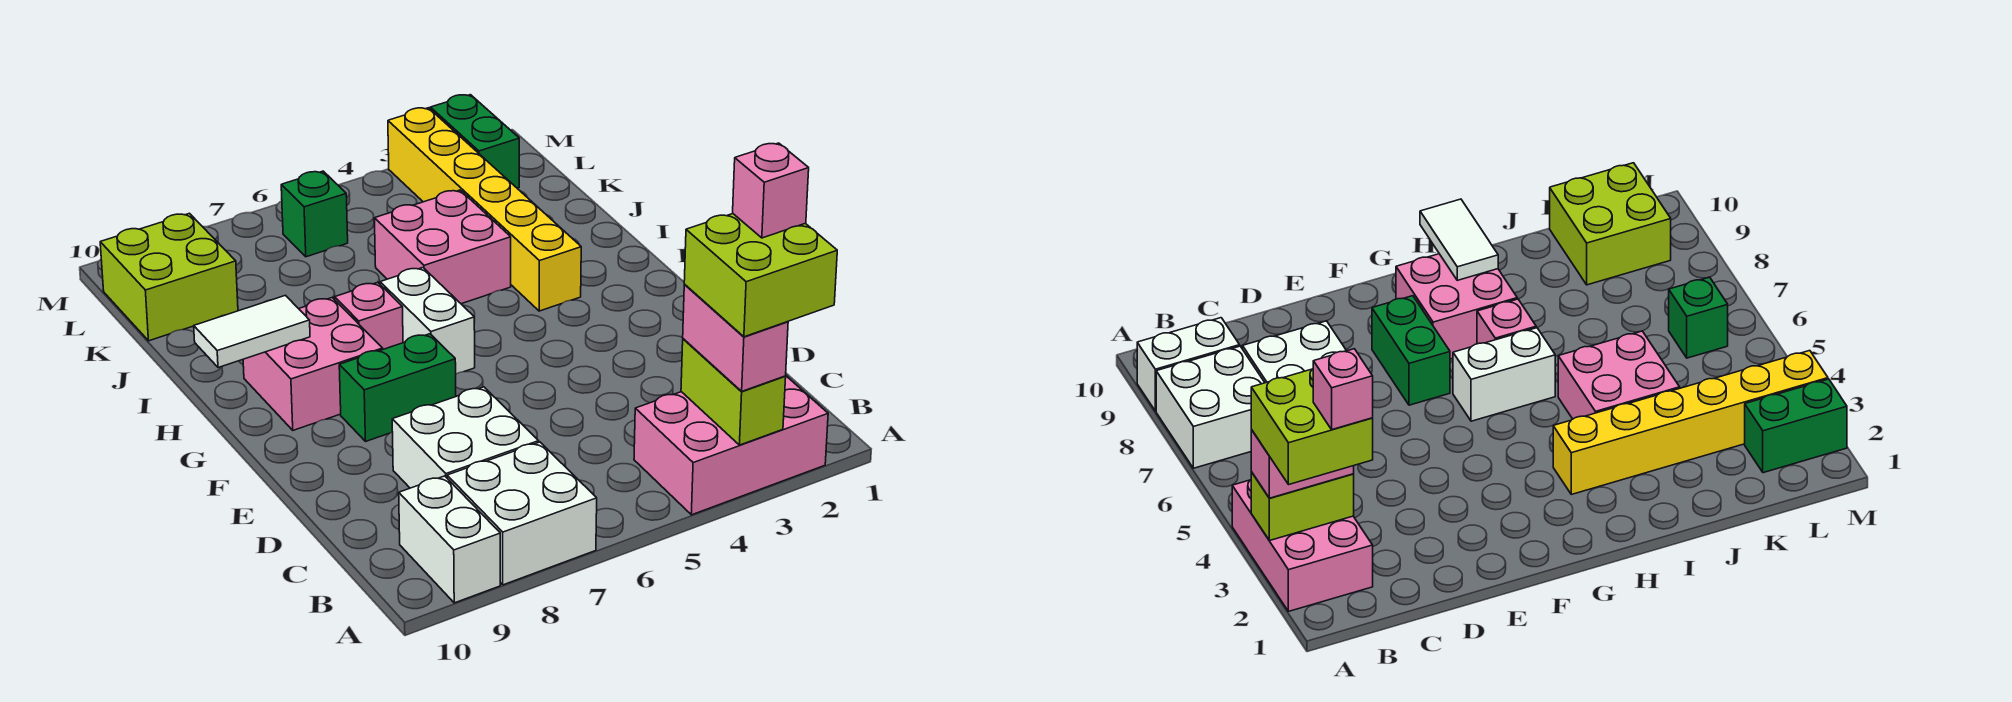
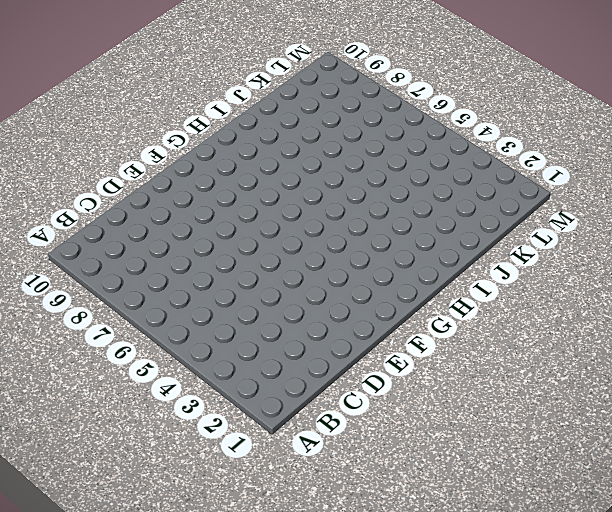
none -> pink brick A2:B4 level 1
none -> white brick A7:B8 level 1
none -> white brick A9:B9 level 1

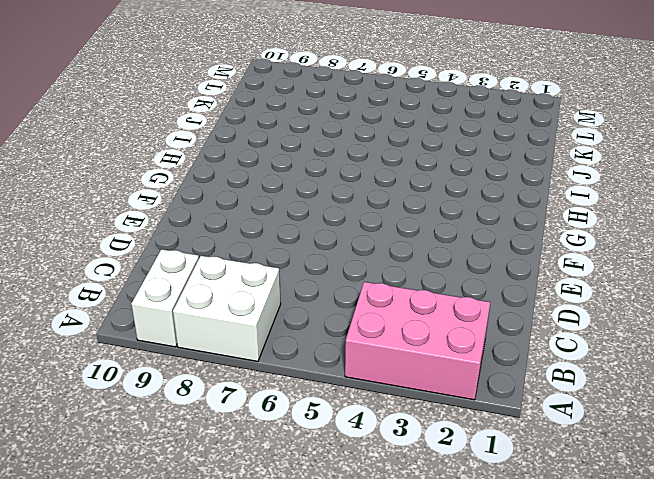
none -> white brick C7:D8 level 1
none -> green brick F7:F8 level 1
none -> white brick G6:H6 level 1

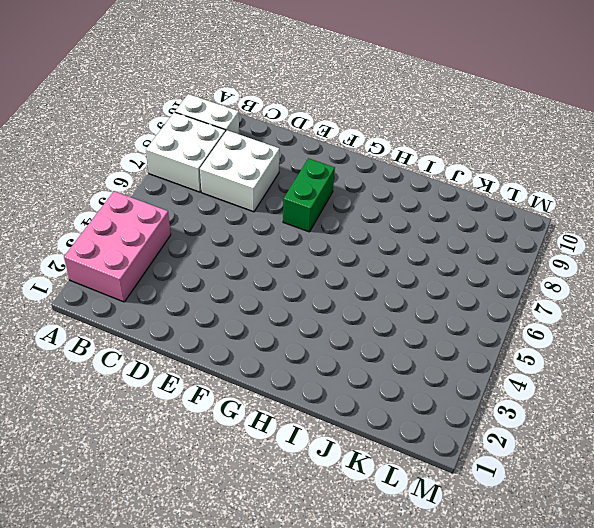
none -> white brick G6:H6 level 1
none -> pink brick G8:H9 level 1
none -> yellow brick H3:M3 level 1

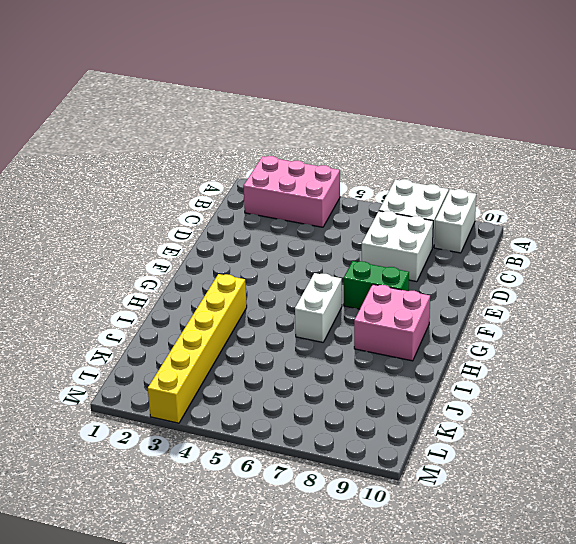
none -> pink brick H7 level 1
none -> pink brick I4:J5 level 1
none -> lime brick K9:L10 level 1

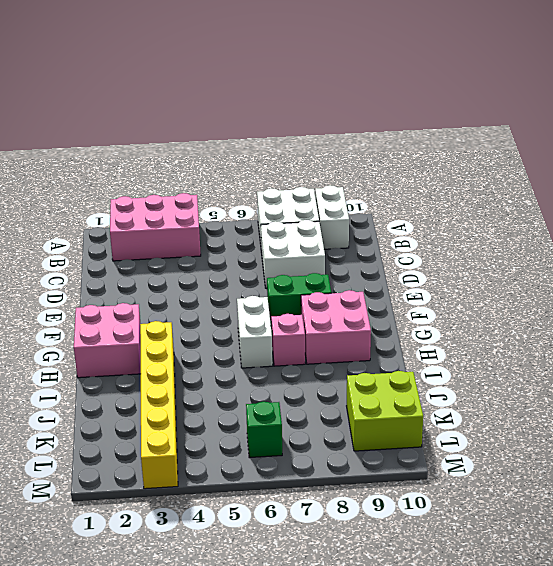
pink brick G1:H2 level 1 -> pink brick I4:J5 level 1
none -> green brick L2:M2 level 1
none -> lime brick A3:B3 level 2
none -> white tile H9:H10 level 2

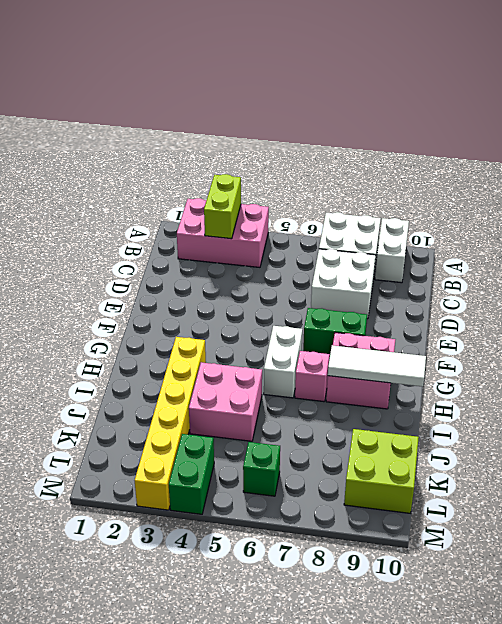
white tile H8:H10 level 2 -> white tile H9:H10 level 2
green brick L4:M4 level 1 -> green brick L2:M2 level 1
none -> pink brick A3:B3 level 3
none -> lime brick A2:B3 level 4
none -> pink brick B2 level 5

